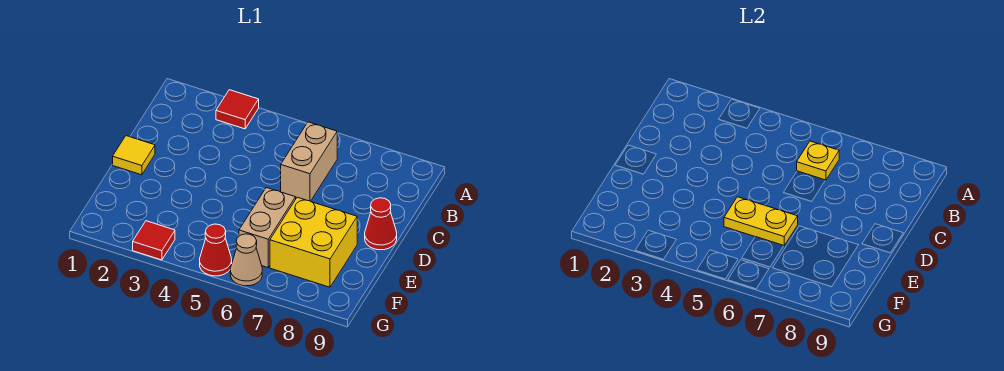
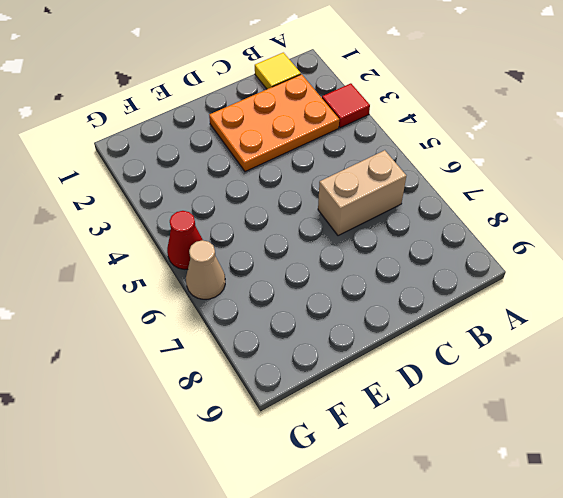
yellow tile B1 level 1 -> yellow tile D1 level 1
orange plate B2:D3 level 1 -> none
none -> red cone D9 level 1
none -> tan brick E6:F6 level 1

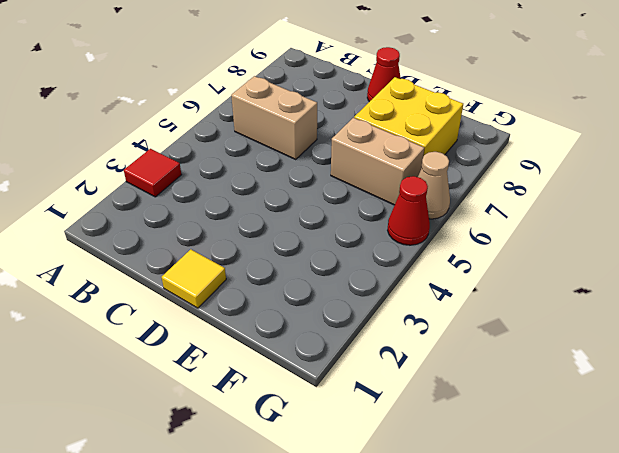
none -> red tile G3 level 1
none -> yellow plate B6 level 2

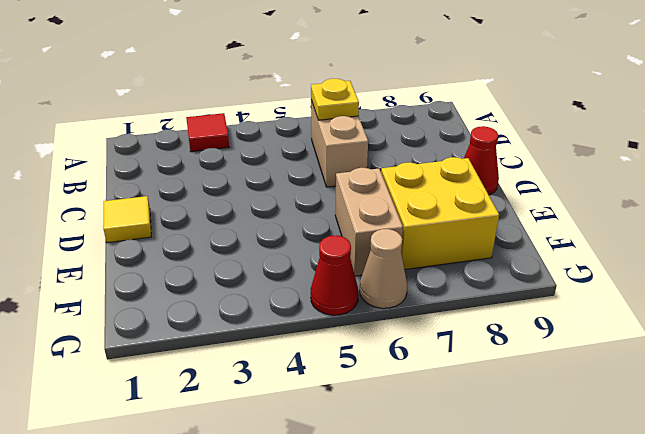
none -> red tile G3 level 1
none -> yellow plate E5:E6 level 2

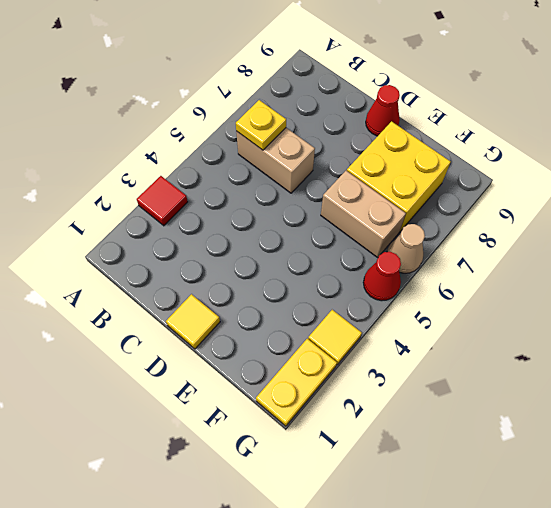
yellow plate G1:G2 level 1 -> yellow plate E5:E6 level 2
yellow tile G3 level 1 -> red tile G3 level 1

